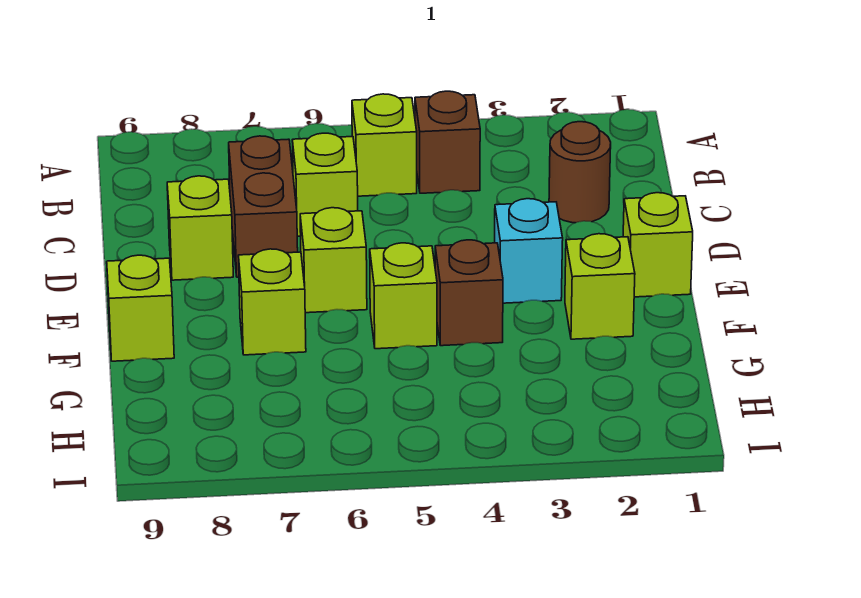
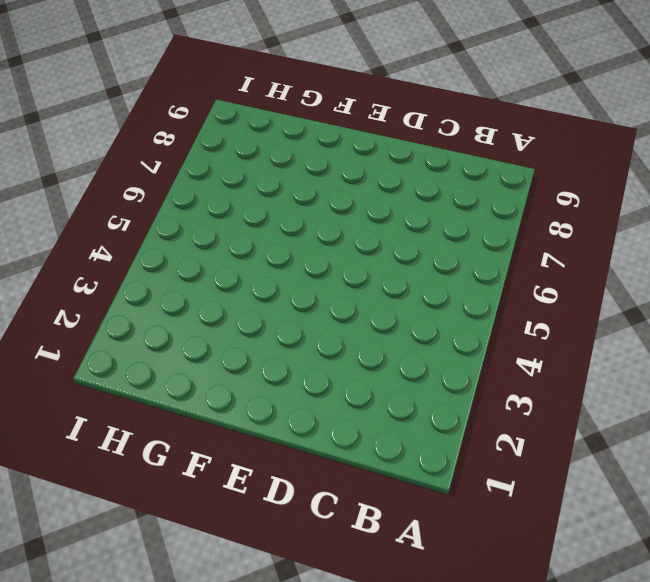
none -> brown brick B4 level 1
none -> lime brick B5 level 1
none -> brown round brick C2 level 1

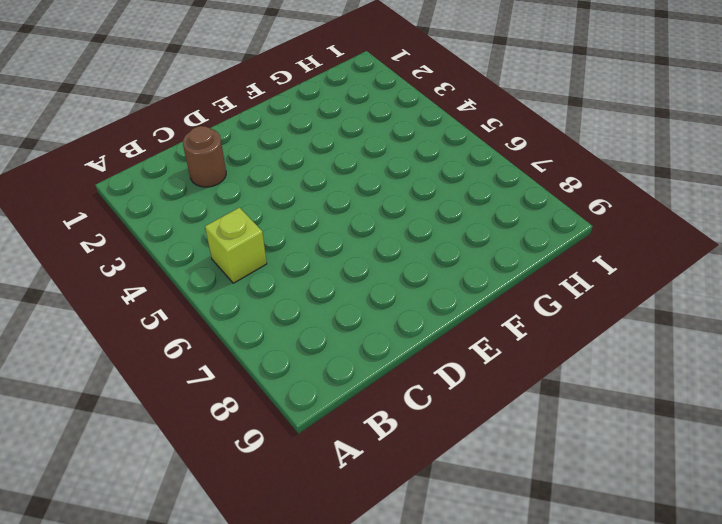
none -> brown brick B4 level 1
none -> lime brick C6 level 1
none -> brown brick C7:D7 level 1

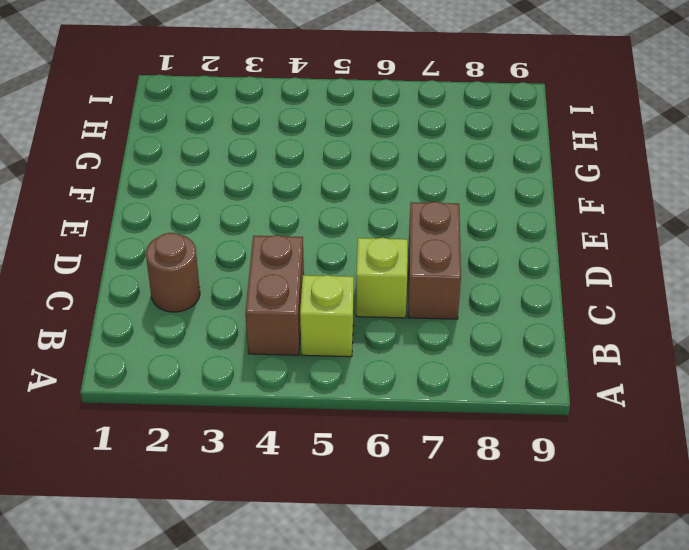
brown brick B4:C4 level 1 -> brown brick B4 level 1
none -> lime brick D8 level 1
none -> lime brick E1 level 1
none -> cyan brick E3 level 1

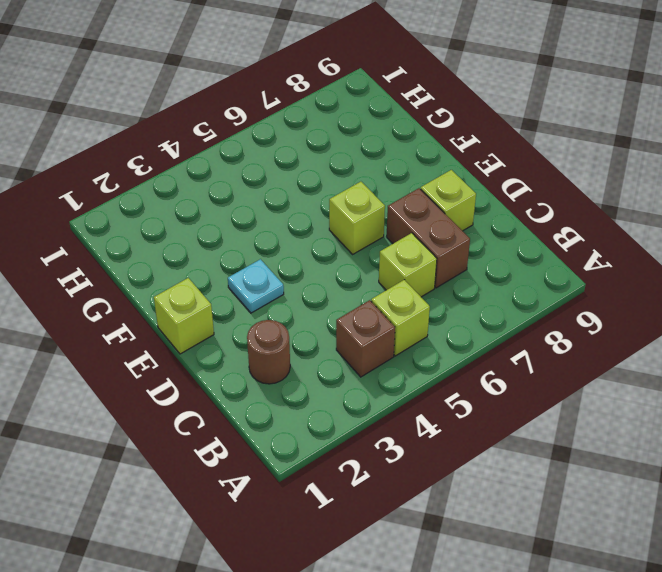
cyan plate E3 level 1 -> cyan brick E3 level 1
none -> lime brick F2 level 1
none -> brown brick F4 level 1
none -> lime brick F5 level 1

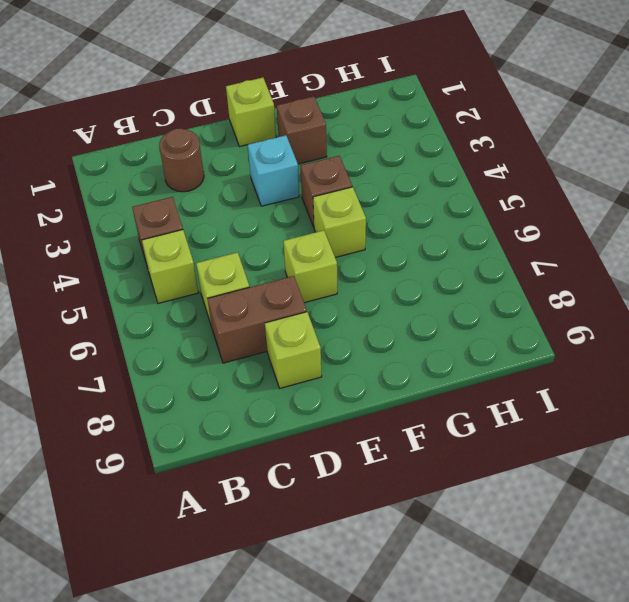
brown brick F2 level 1 -> lime brick F2 level 1
none -> lime brick F7 level 1
none -> lime brick F9 level 1

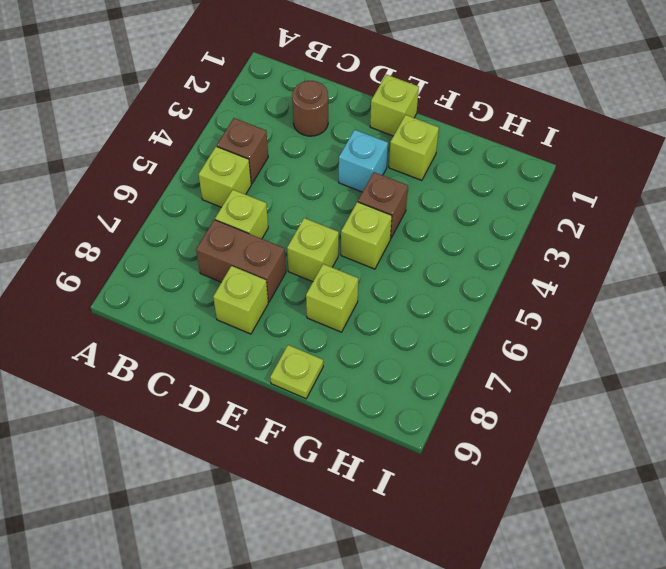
lime plate F9 level 1 -> lime brick F9 level 1

